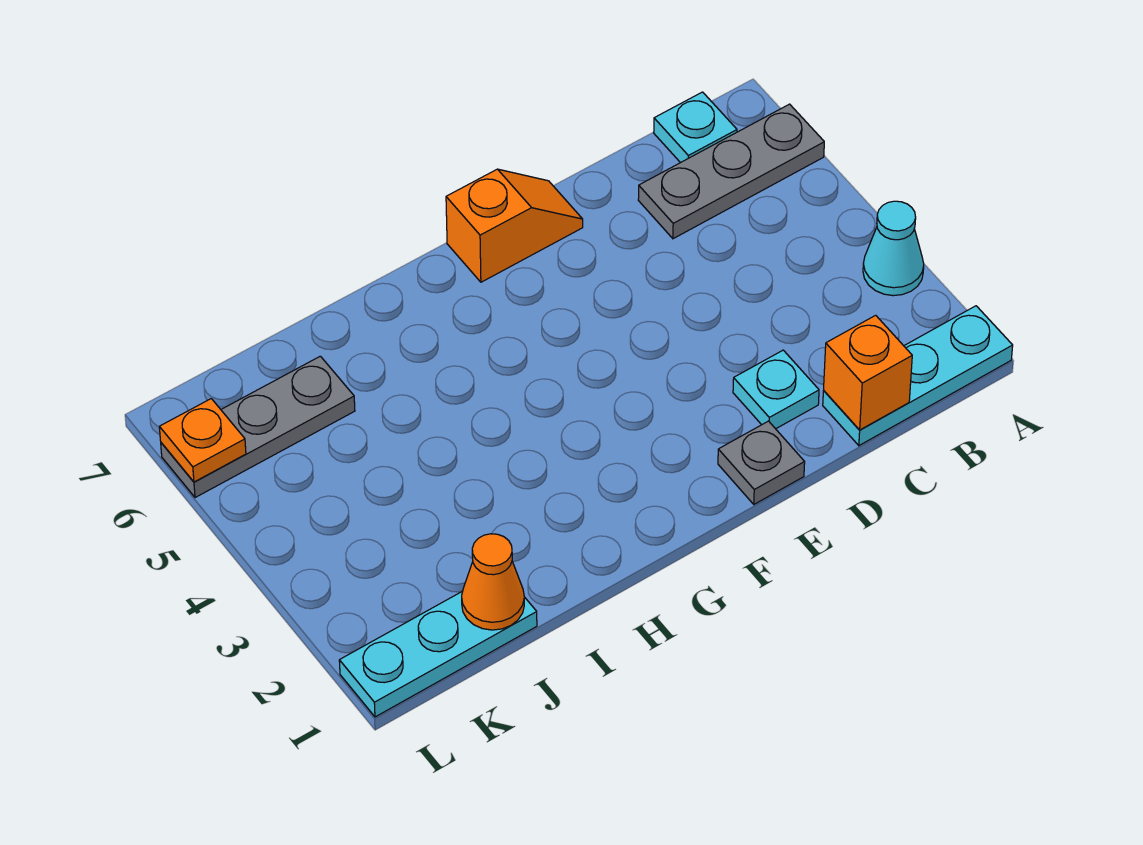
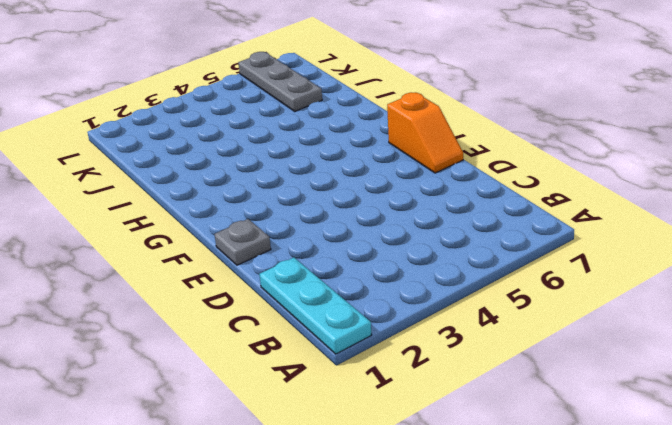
none -> cyan cone A3 level 1
none -> grey plate A6:C6 level 1
none -> cyan plate B7 level 1

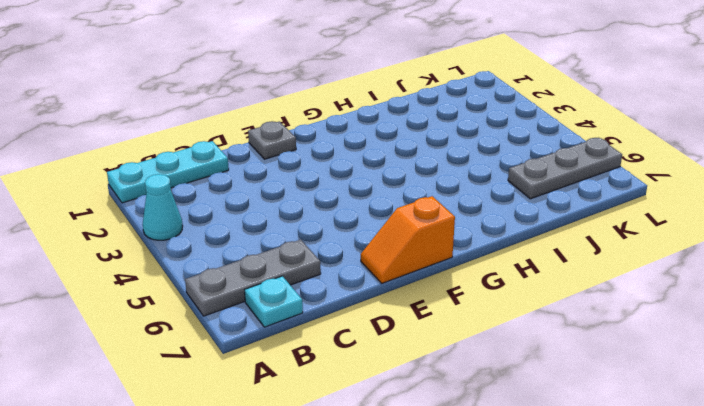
none -> cyan plate D2 level 1
none -> cyan plate J1:L1 level 1
none -> orange brick C1 level 2

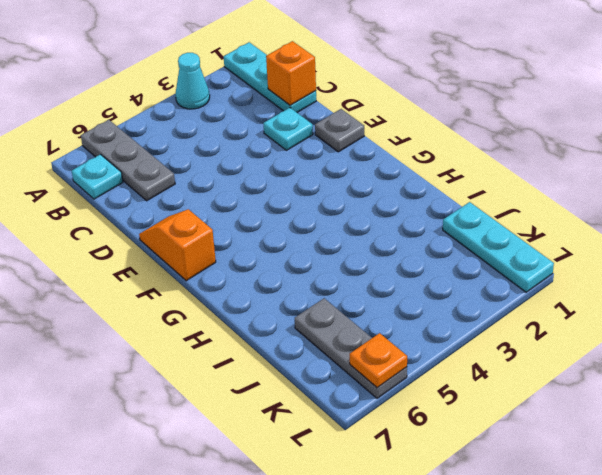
none -> orange cone J1 level 2

